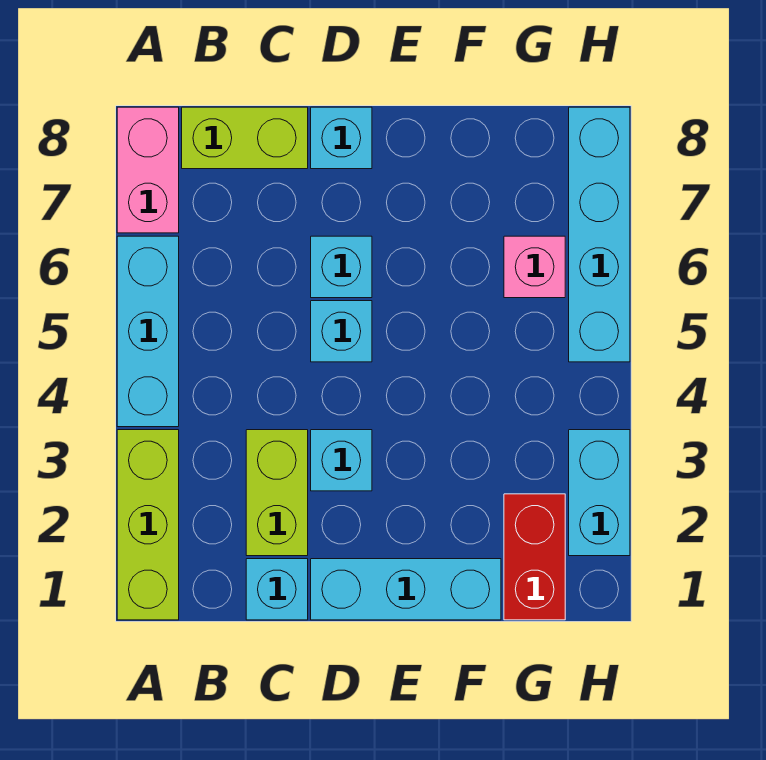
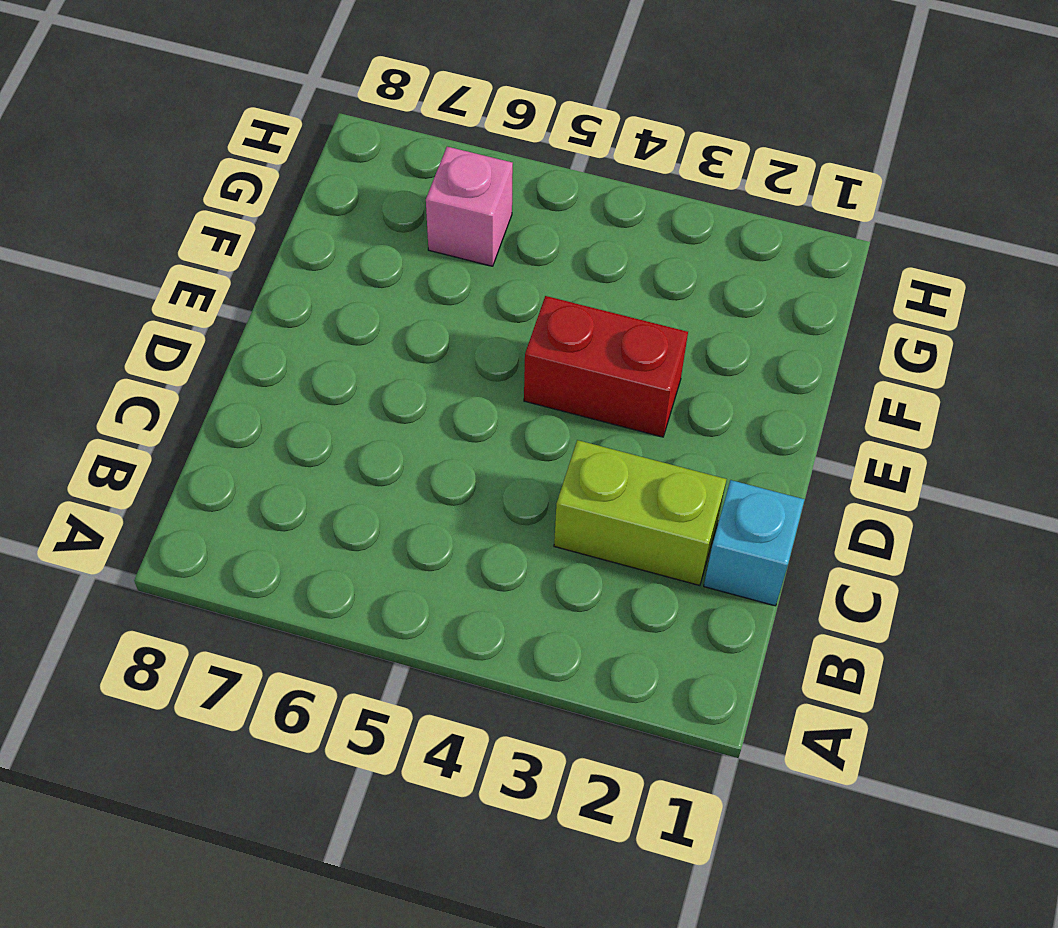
red brick E3:E4 level 1 -> red brick G1:G2 level 1
none -> lime brick A1:A3 level 1
none -> cyan brick A4:A6 level 1
none -> pink brick A7:A8 level 1

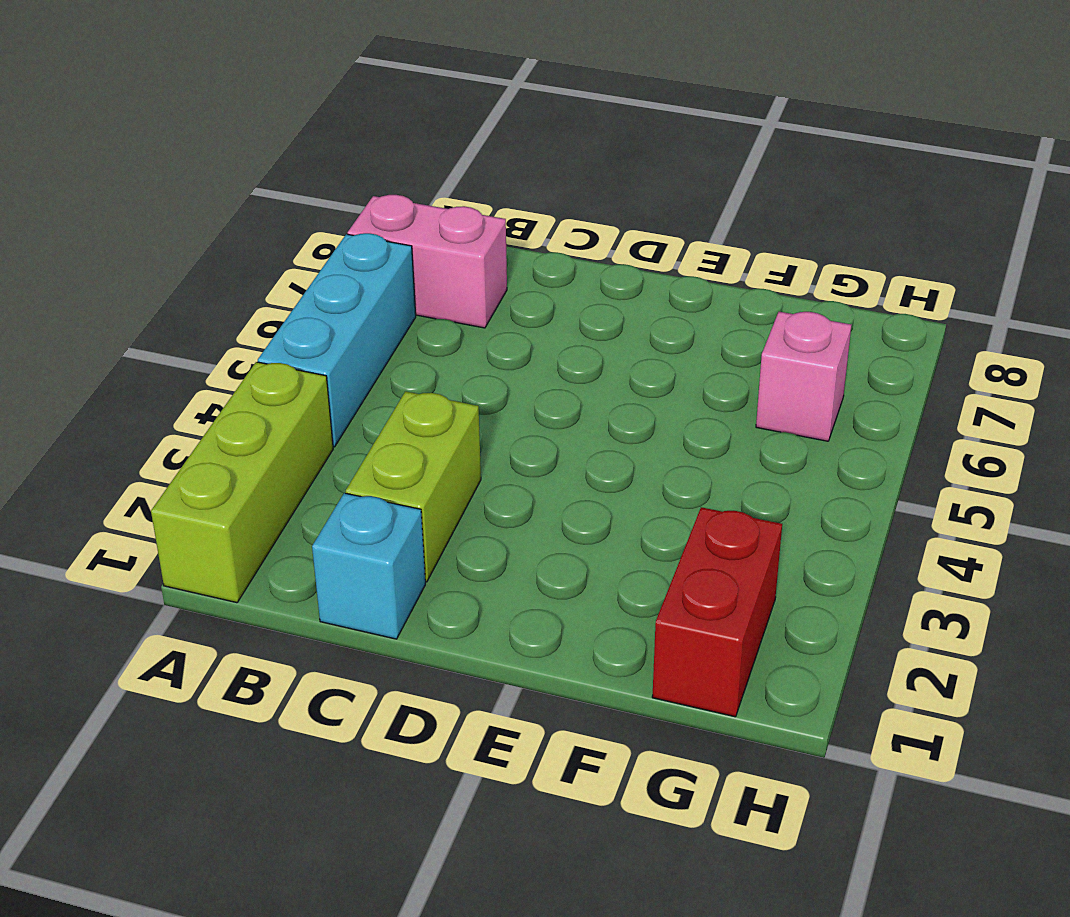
pink brick A7:B7 level 1 -> pink brick A7:A8 level 1
none -> lime brick B8:C8 level 1
none -> cyan brick D1:F1 level 1
none -> cyan brick D3 level 1

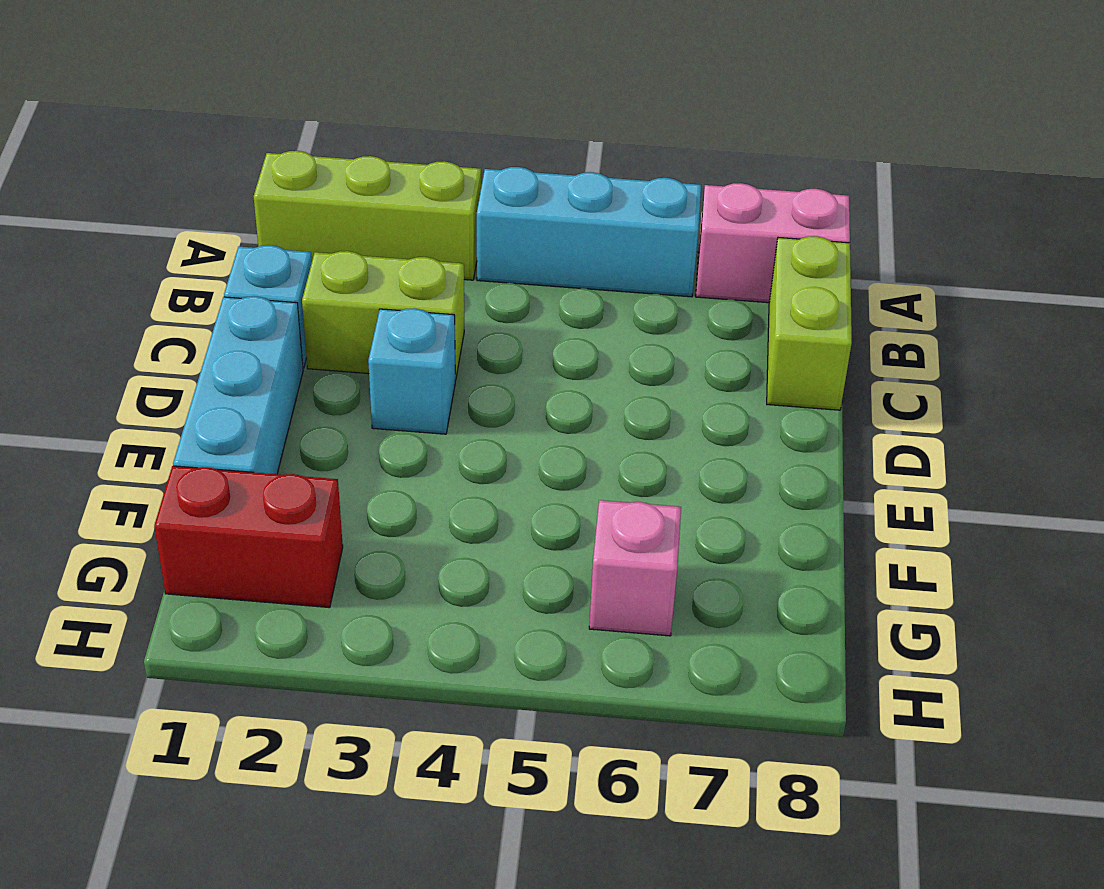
none -> cyan brick D5 level 1
none -> cyan brick D6 level 1
none -> cyan brick D8 level 1

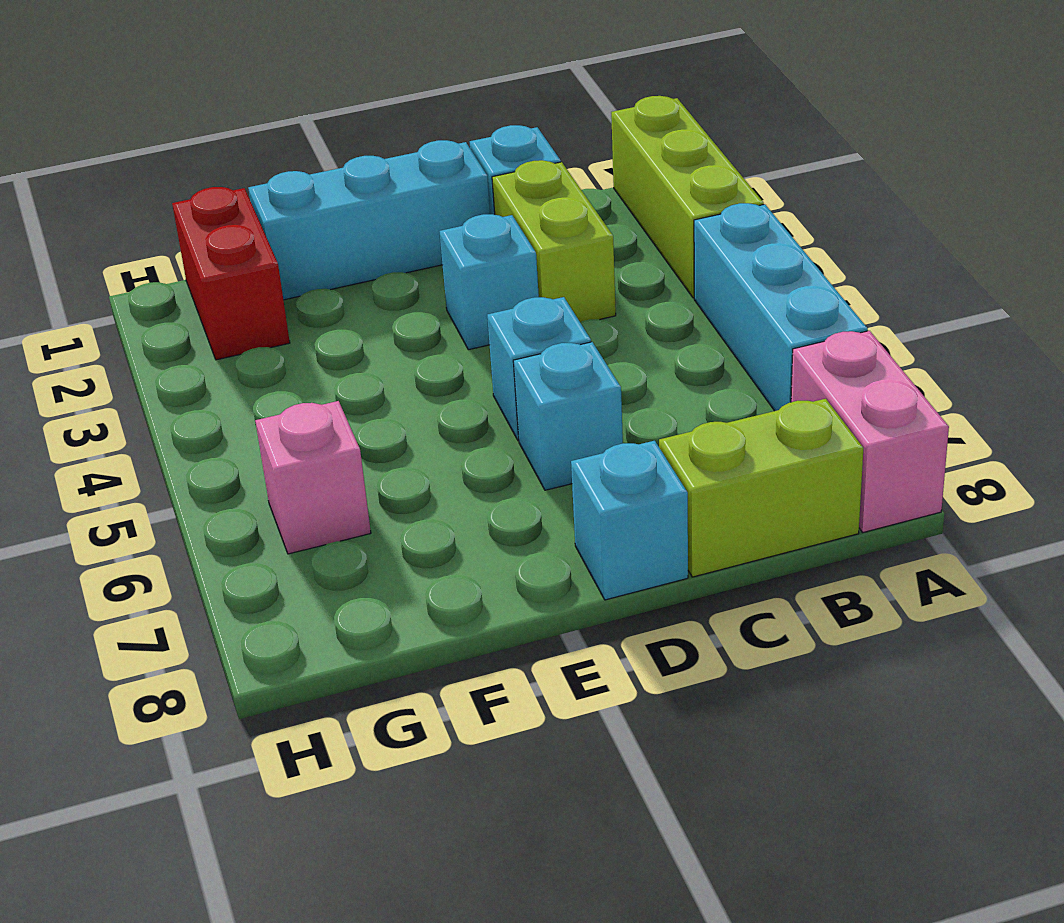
none -> cyan brick H2:H3 level 1
none -> cyan brick H5:H8 level 1

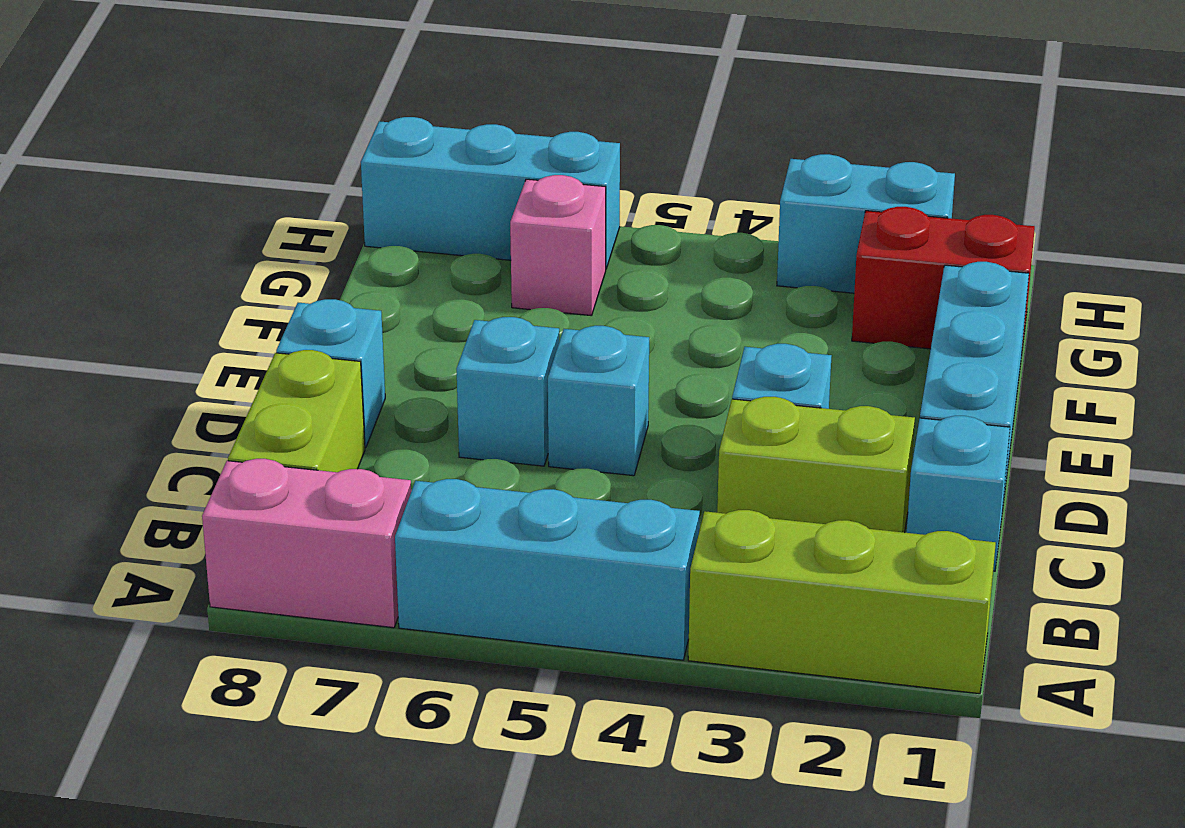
cyan brick H6:H8 level 1 -> cyan brick H5:H8 level 1

